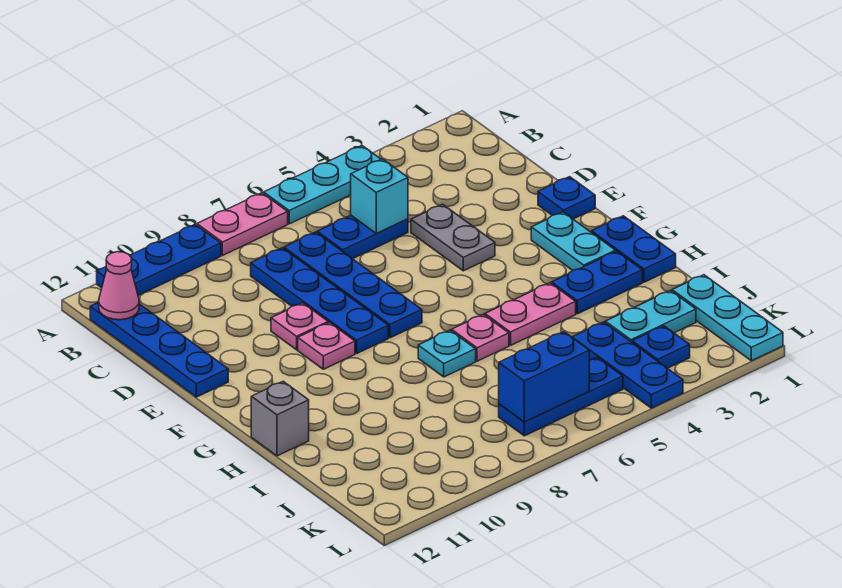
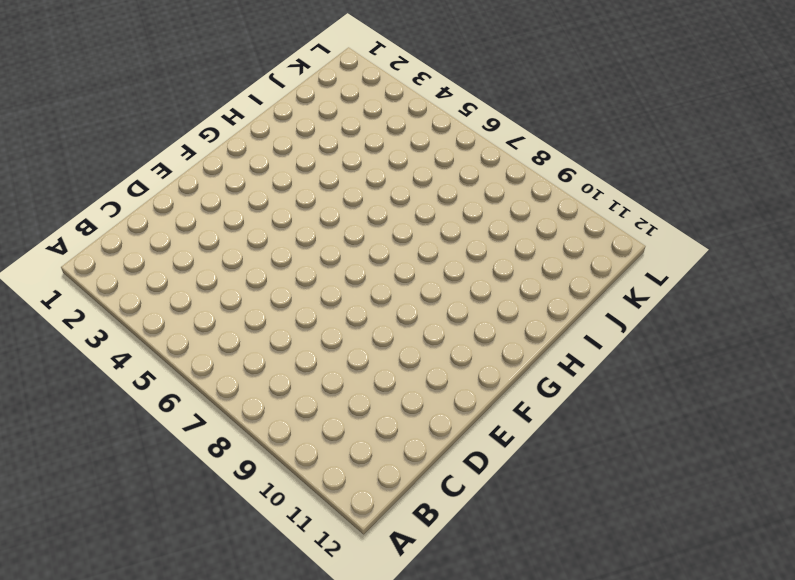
none -> cyan plate A4:A6 level 1
none -> pink plate A7:A8 level 1
none -> blue plate A9:A11 level 1

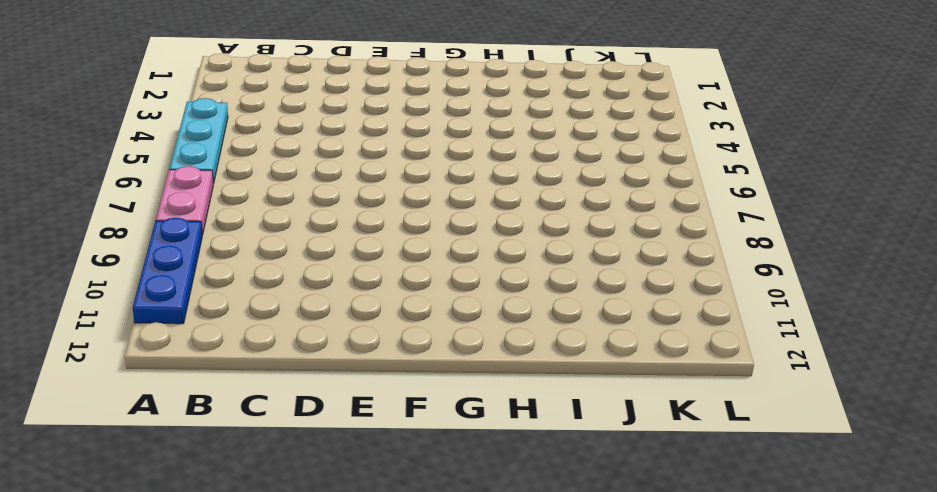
none -> blue plate B12:E12 level 1
none -> blue plate C5:C6 level 1
none -> blue plate C7:F7 level 1

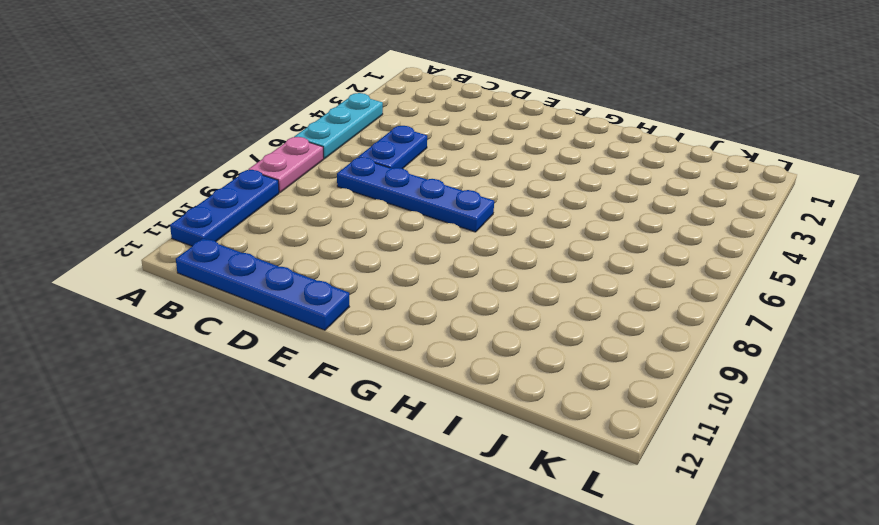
none -> blue plate C8:F8 level 1
none -> grey plate D4:E4 level 1
none -> blue plate E1 level 1

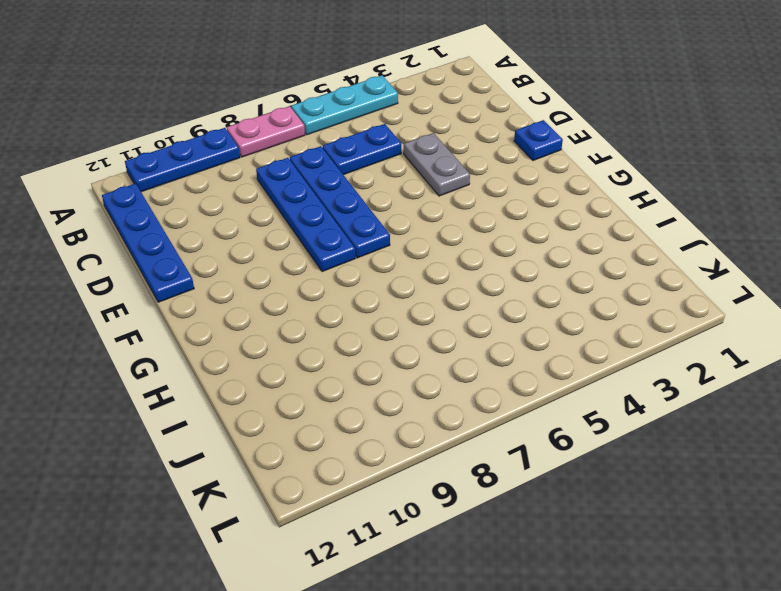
none -> pink plate E9 level 1
none -> cyan plate F2:G2 level 1
none -> pink plate F9 level 1

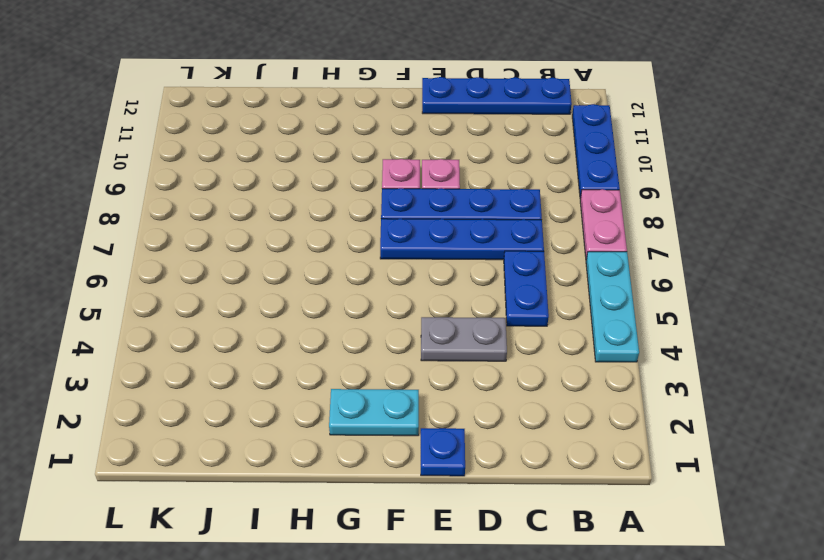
none -> blue plate G1:H1 level 1
none -> blue plate H2:H3 level 1
none -> pink plate H4:H5 level 1

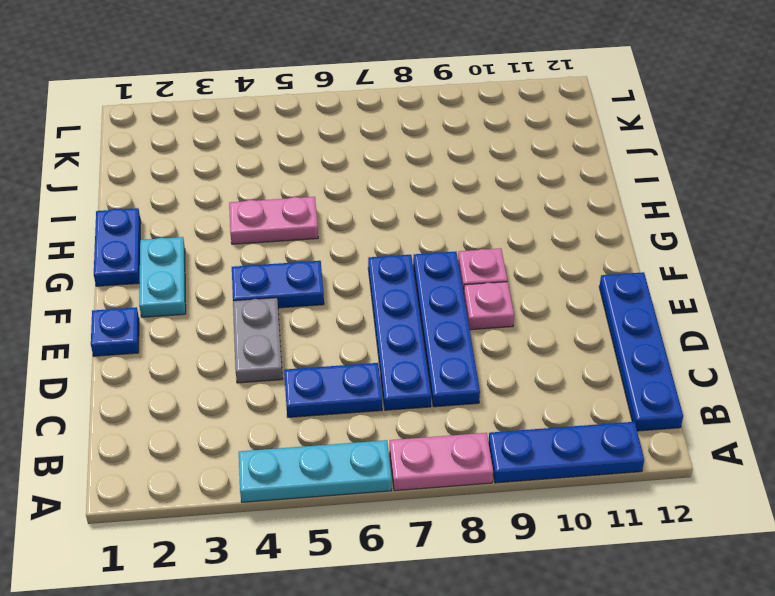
blue plate F4:F5 level 1 -> blue plate H2:H3 level 1
none -> pink plate H6 level 1
none -> cyan plate H7 level 1
none -> grey brick H12 level 1

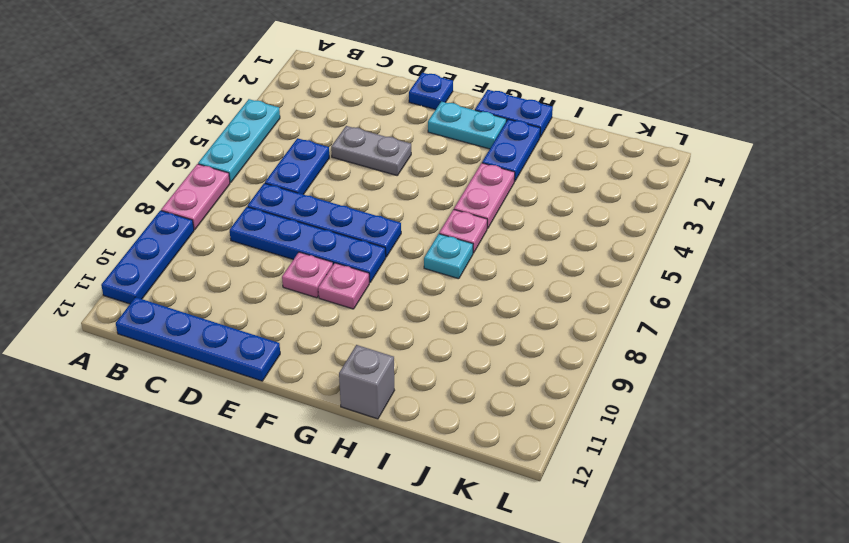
none -> cyan plate J1:L1 level 1
none -> cyan plate J2:J3 level 1
none -> blue plate J4:L4 level 1

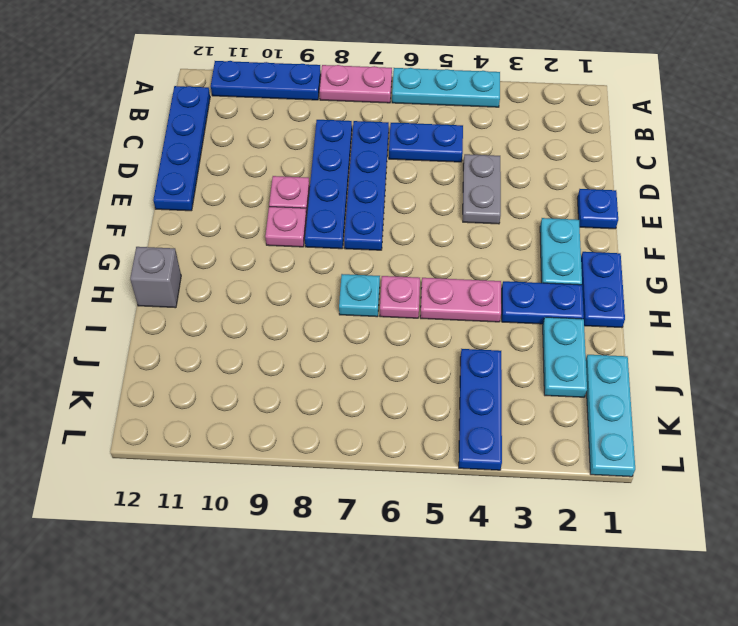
cyan plate I2:J2 level 1 -> cyan plate J2:J3 level 1
none -> blue plate K3 level 1
none -> blue plate K5:K7 level 1
none -> pink cone B12 level 2

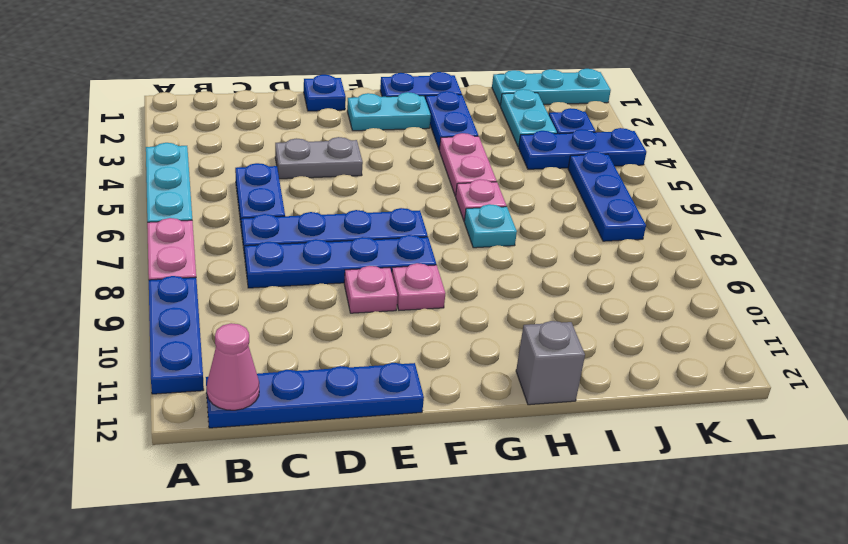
none -> cyan brick C5 level 2
none -> blue brick K6:K7 level 2

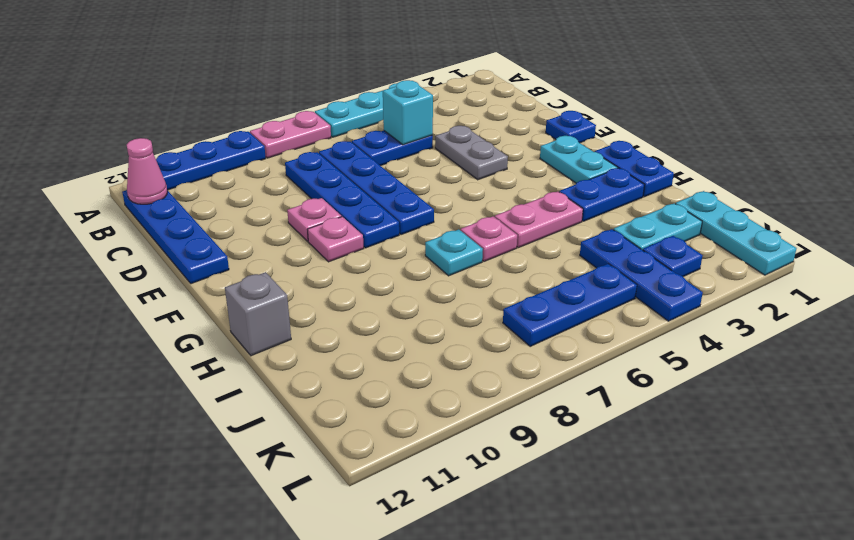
none -> blue brick K6:K7 level 2

